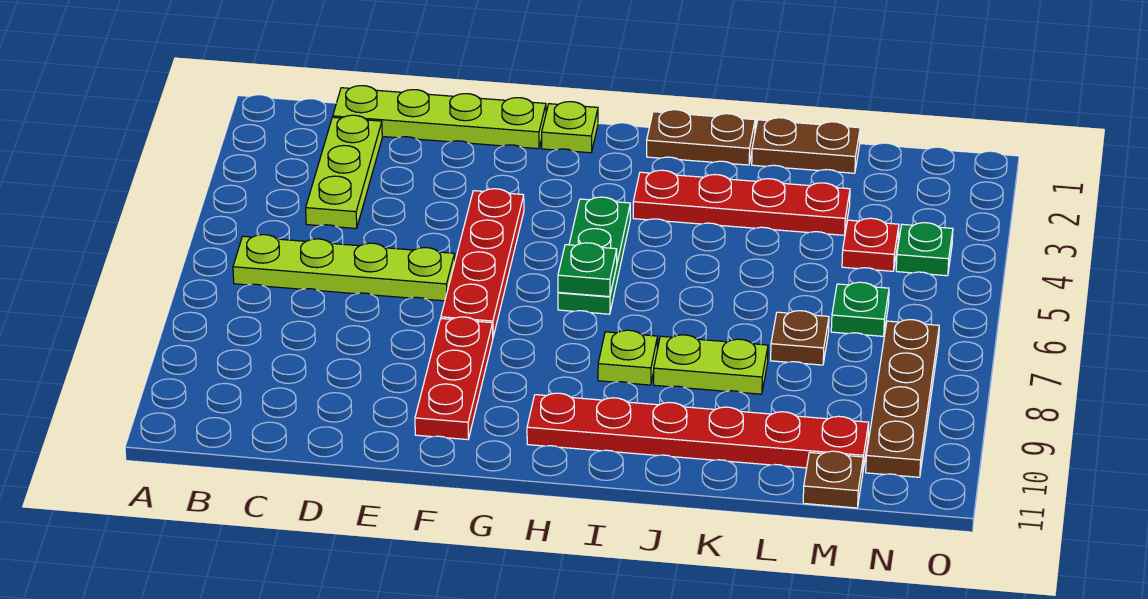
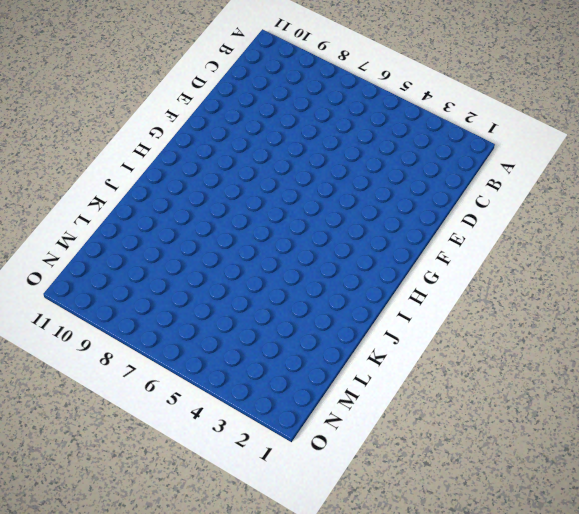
none -> lime plate B6:E6 level 1
none -> lime plate C1:F1 level 1
none -> lime plate C2:C4 level 1

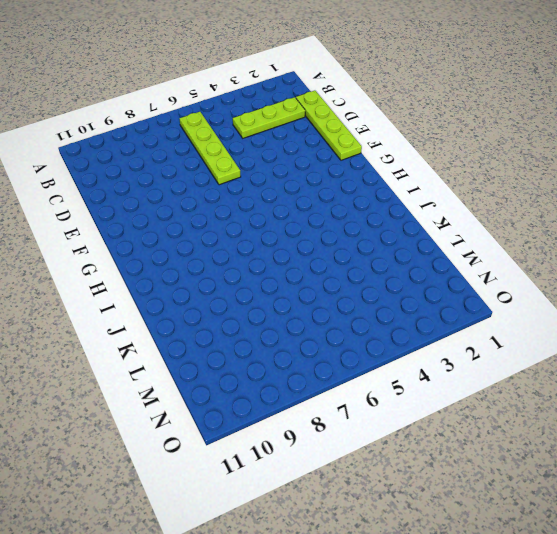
none -> red plate F4:F7 level 1
none -> red plate F8:F10 level 1
none -> lime plate G1 level 1

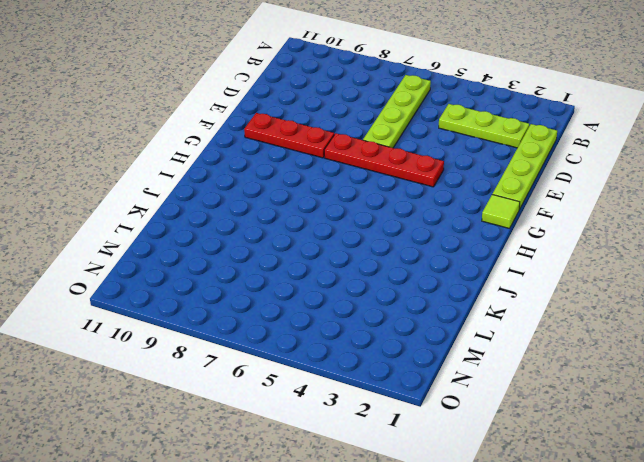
lime tile G1 level 1 -> lime plate G1 level 1
none -> green plate H4:H6 level 1
none -> red plate H10:M10 level 1
none -> brown plate I1:J1 level 1

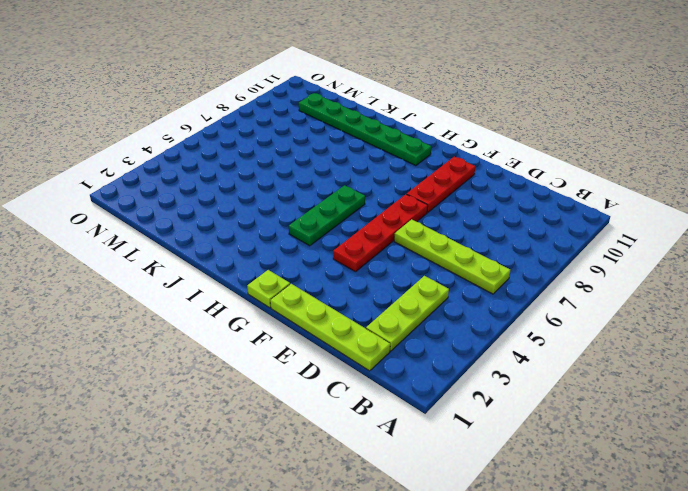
green plate H10:M10 level 1 -> red plate H10:M10 level 1
none -> brown plate I1:J1 level 1
none -> red plate I3:L3 level 1
none -> lime plate I8 level 1

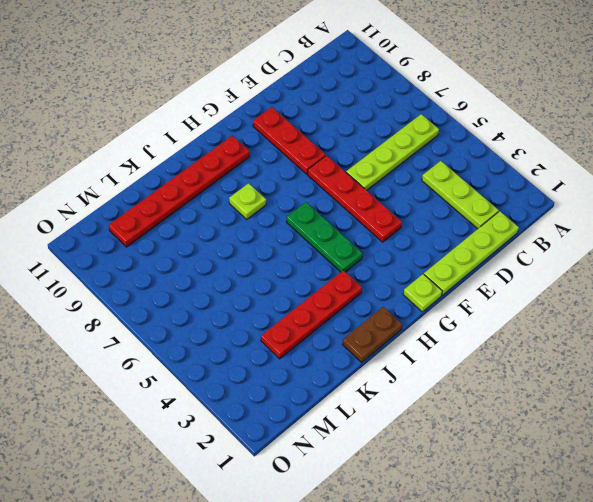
none -> lime plate J8:K8 level 1
none -> brown plate K1:L1 level 1
none -> brown plate L7 level 1

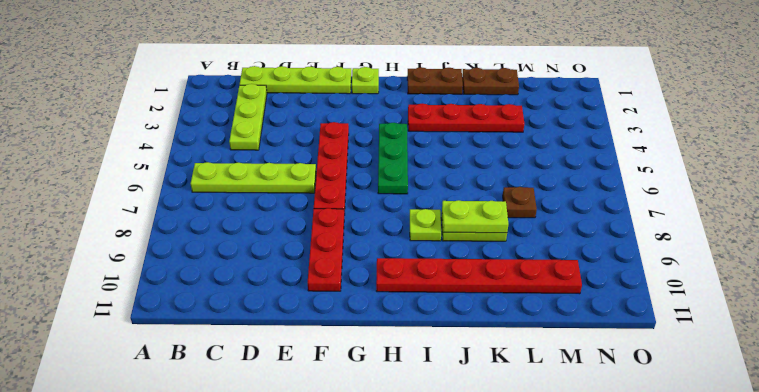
lime plate J8:K8 level 2 -> none
none -> red plate M4 level 1
none -> green plate M6 level 1
none -> brown plate M11 level 1

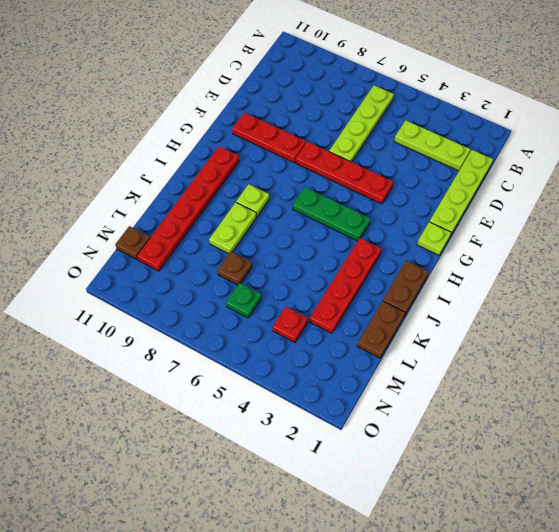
none -> green plate N4 level 1
none -> brown plate N7:N10 level 1
none -> green plate H6 level 2

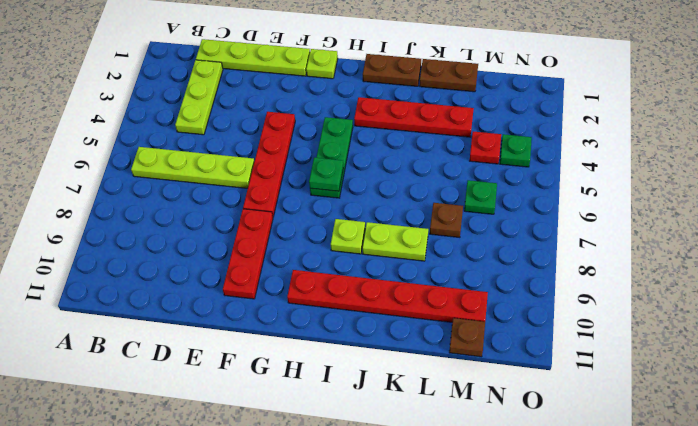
none -> brown plate N7:N10 level 1

